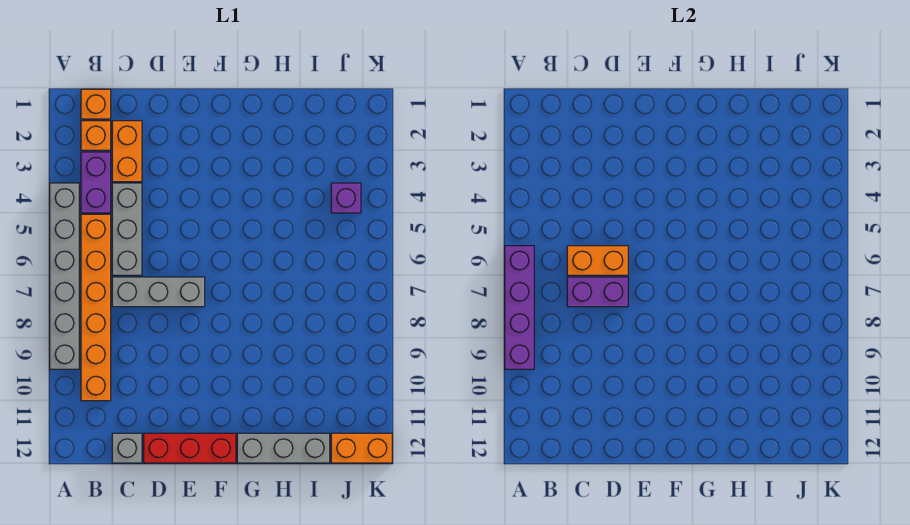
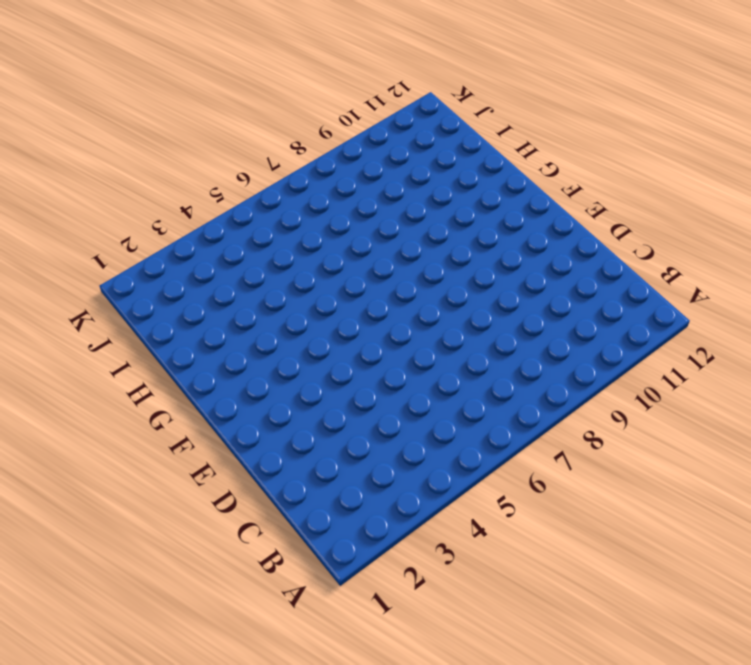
none -> grey brick A4:A9 level 1
none -> orange brick B1 level 1
none -> orange brick B2 level 1

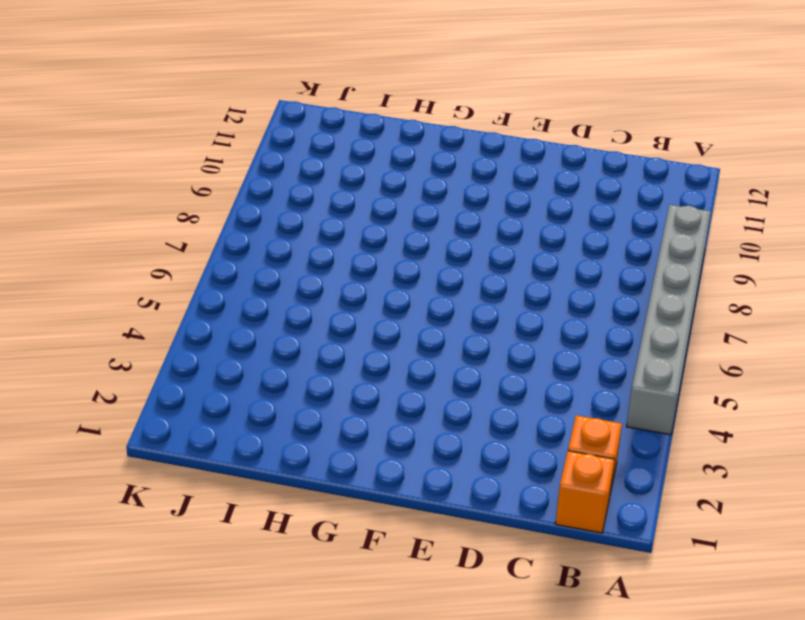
none -> purple brick B3:B4 level 1
none -> orange brick B5:B10 level 1
none -> orange brick C2:C3 level 1

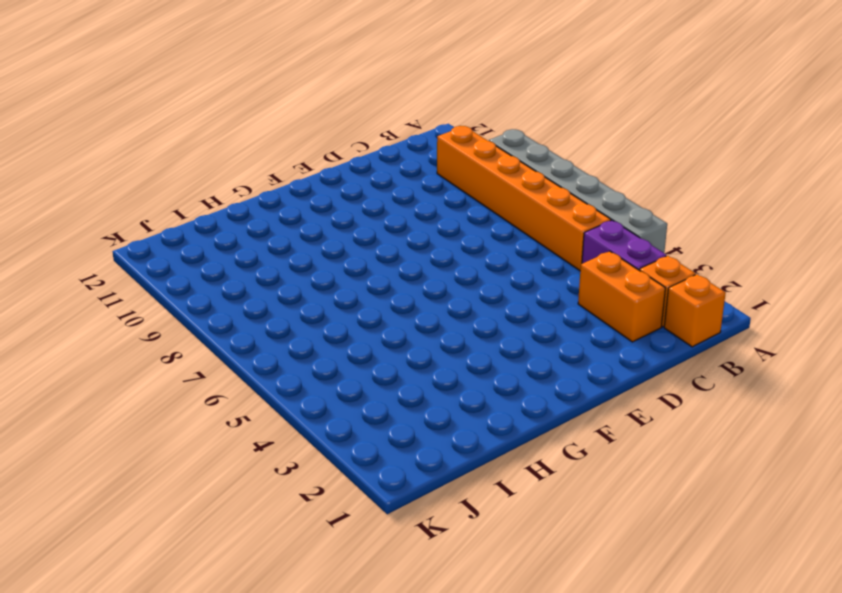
none -> grey brick C4:C6 level 1
none -> grey brick C7:E7 level 1
none -> grey brick C12 level 1

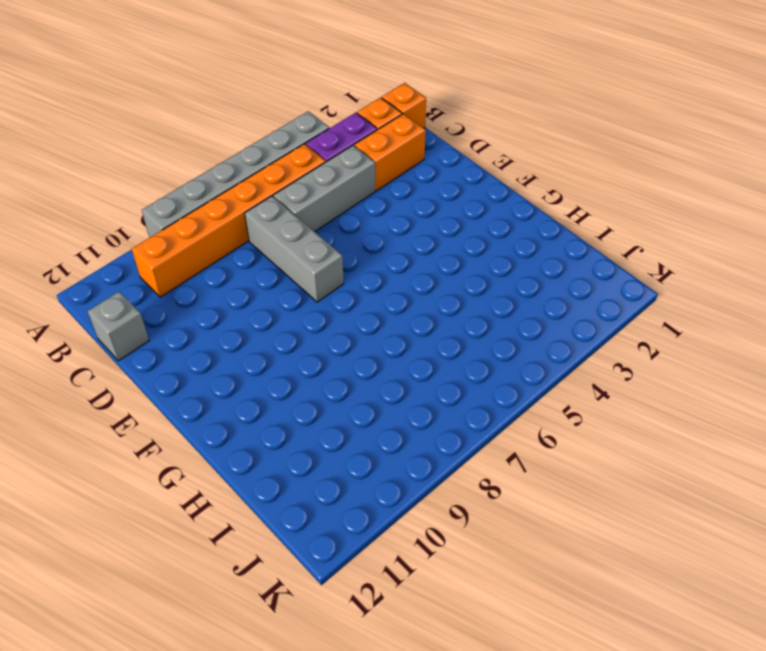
none -> red brick D12:F12 level 1
none -> grey brick G12:I12 level 1
none -> purple brick J4 level 1

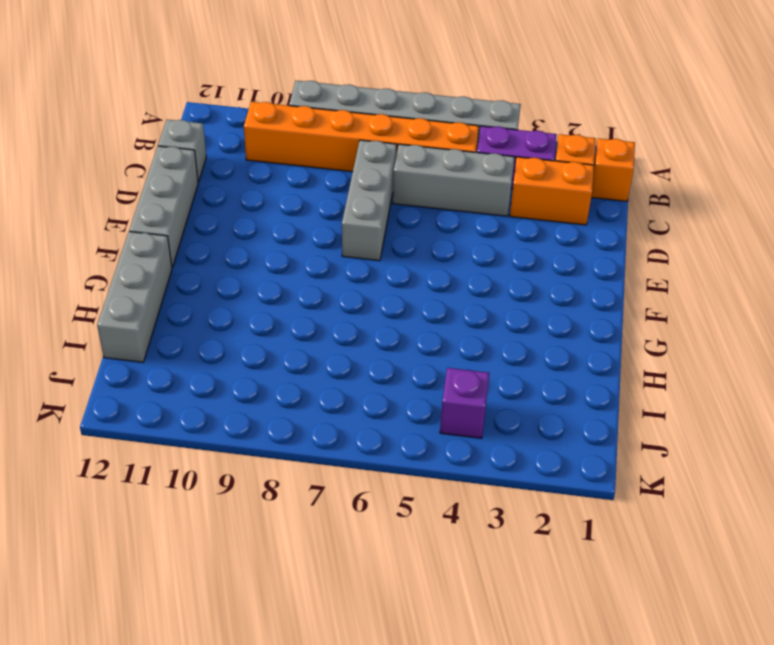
grey brick D12:F12 level 1 -> red brick D12:F12 level 1
none -> orange brick J12:K12 level 1
none -> purple brick A6:A9 level 2
none -> orange brick C6:D6 level 2

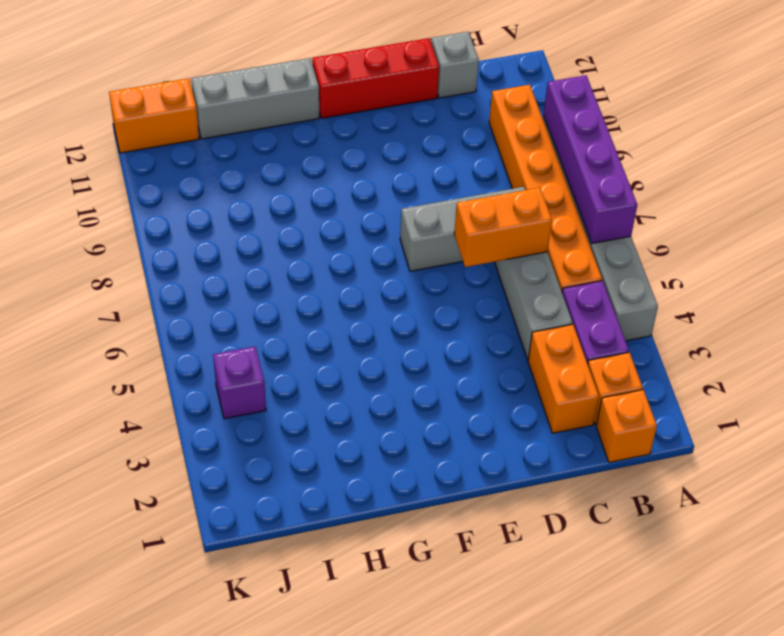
none -> purple brick C7:D7 level 2

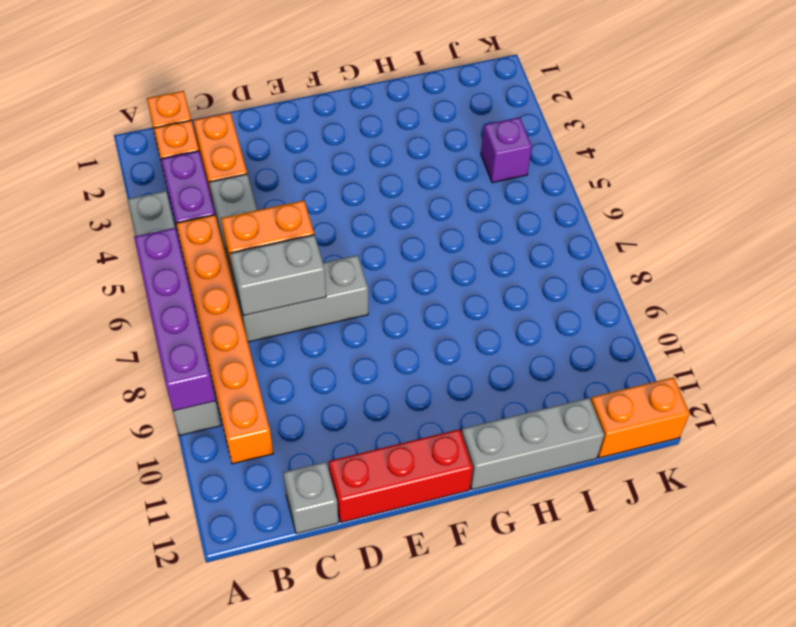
grey brick C7:D7 level 2 -> purple brick C7:D7 level 2

